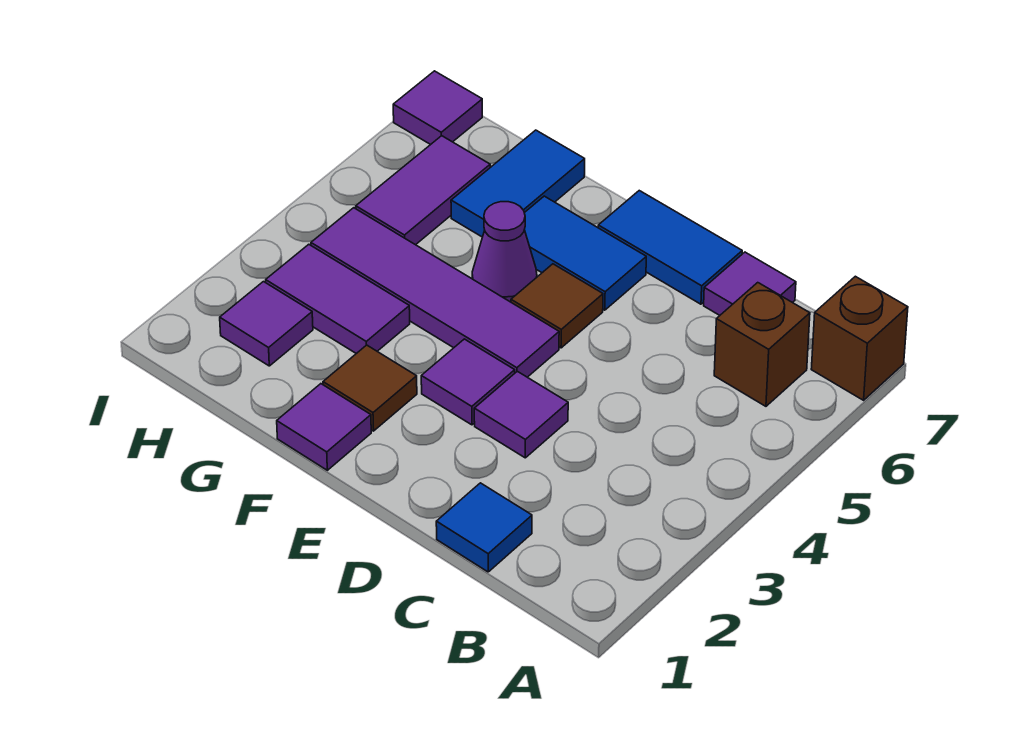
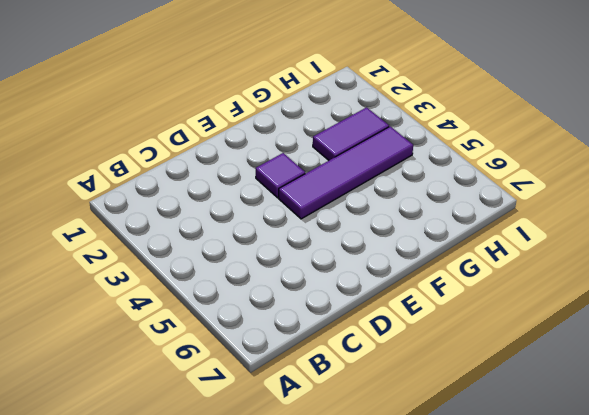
none -> brown brick A7 level 1
none -> brown brick B6 level 1
none -> blue tile C1 level 1

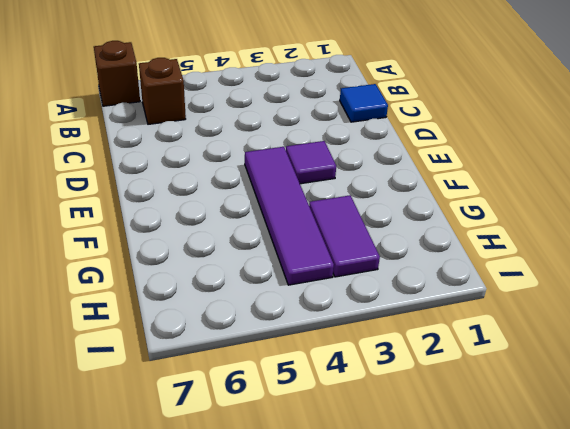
none -> purple tile C7 level 1
none -> purple tile D3 level 1
none -> blue tile D7:E7 level 1

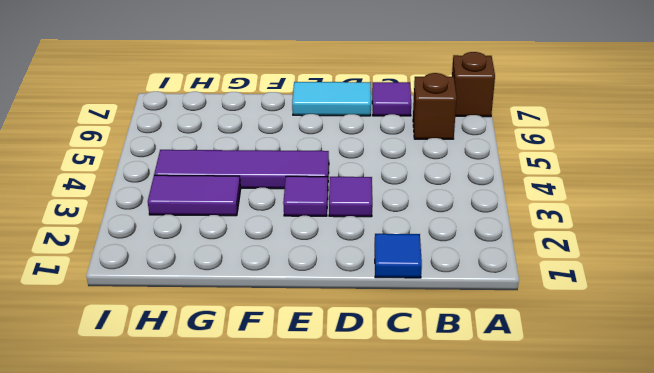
cyan tile D7:E7 level 1 -> blue tile D7:E7 level 1
none -> brown tile E5 level 1
none -> blue tile E6:F6 level 1
none -> purple tile F1 level 1

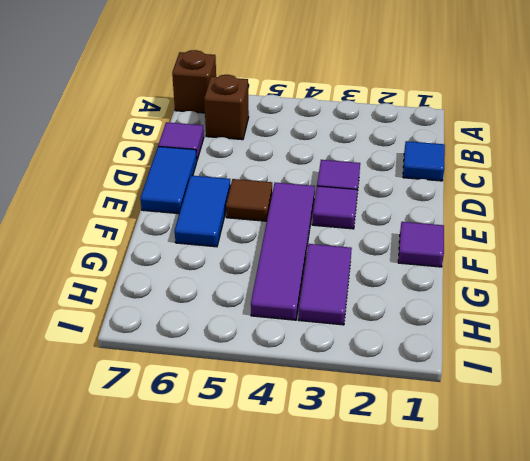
none -> brown tile F2 level 1
none -> purple cone F5 level 1
none -> blue tile G6:G7 level 1

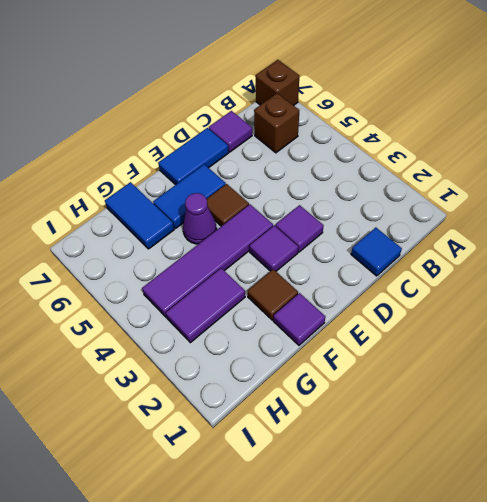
none -> purple tile H2 level 1
none -> purple tile H5:H6 level 1
none -> purple tile I7 level 1

